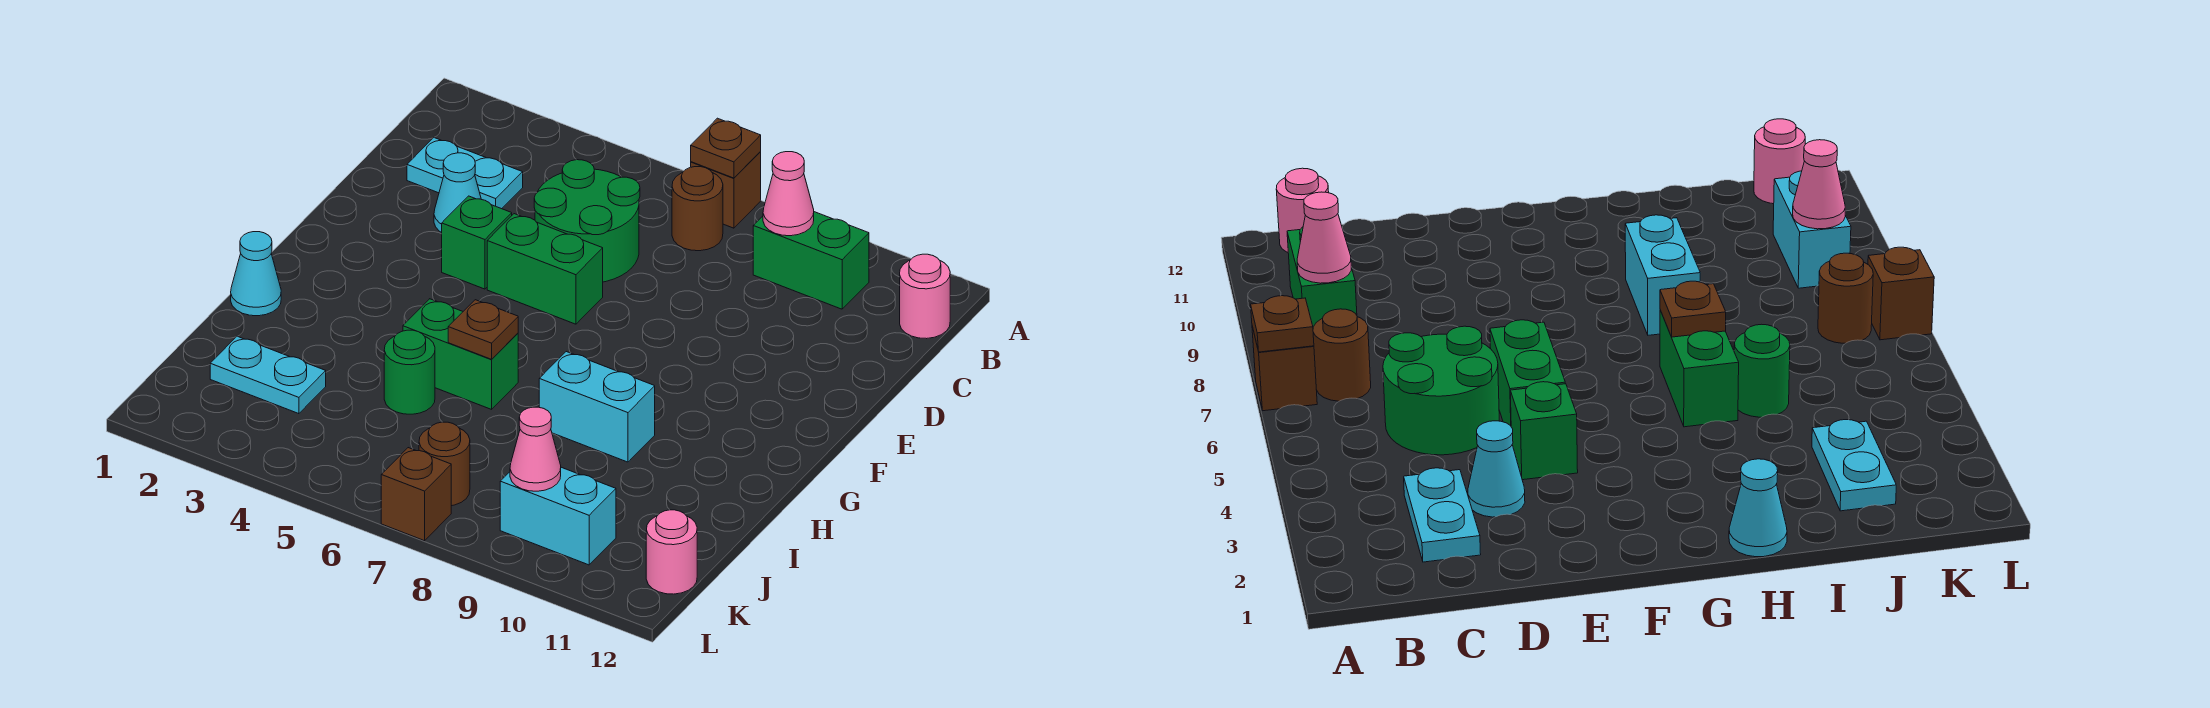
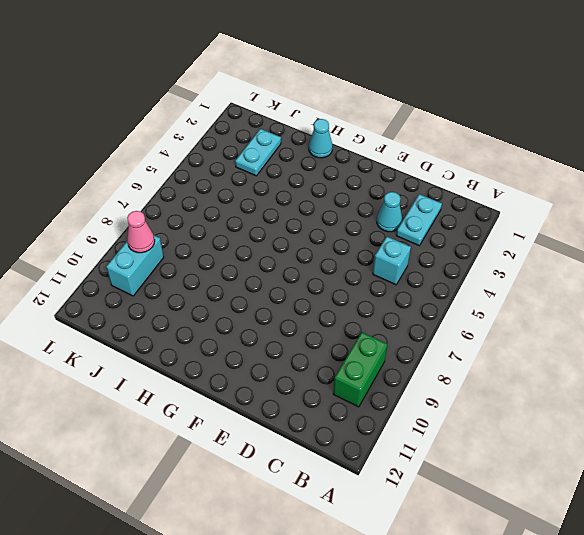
cyan brick C5 level 1 -> green round brick C5:D6 level 1
none -> brown brick A7 level 1
none -> brown round brick B7 level 1
none -> pink round brick B12 level 1

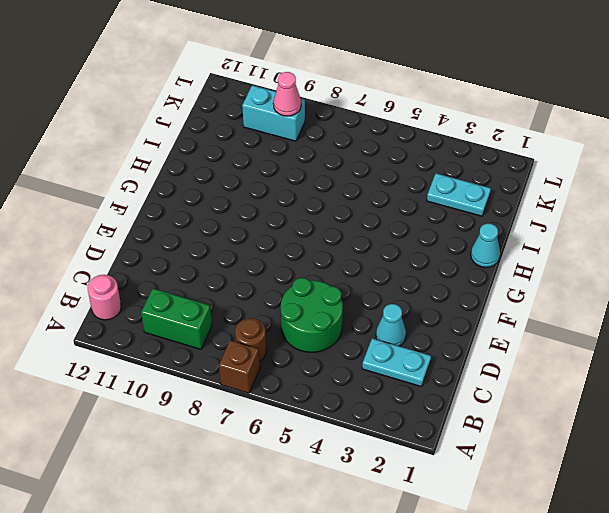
none -> green brick E4 level 1
none -> green brick E5:E6 level 1
none -> green brick H5:H6 level 1

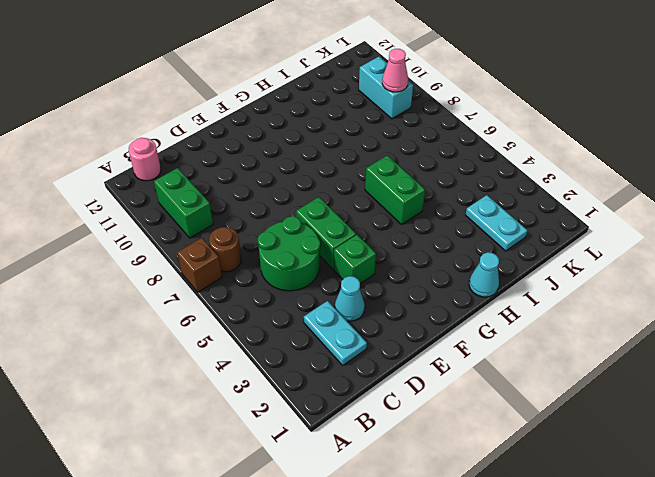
none -> cyan brick H8:H9 level 1
none -> green round brick I5 level 1
none -> brown round brick K7 level 1

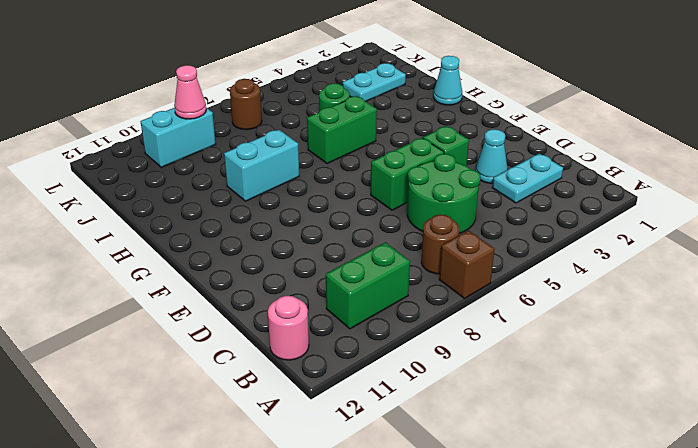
none -> pink round brick K12 level 1
none -> brown brick L7 level 1
none -> brown plate A7 level 2

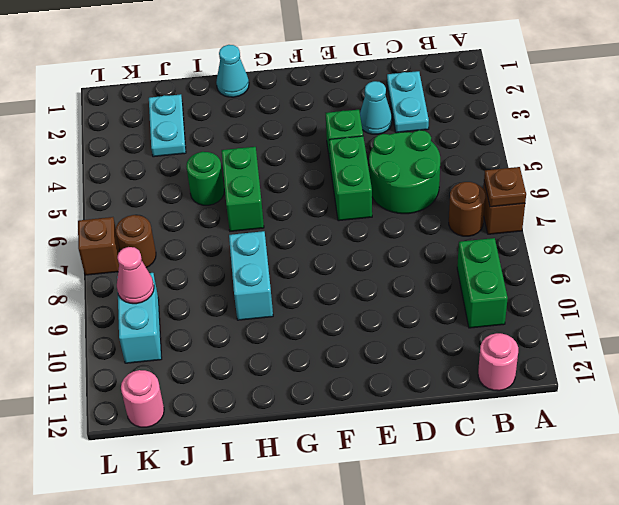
none -> pink cone B9 level 2
none -> brown plate H6 level 2

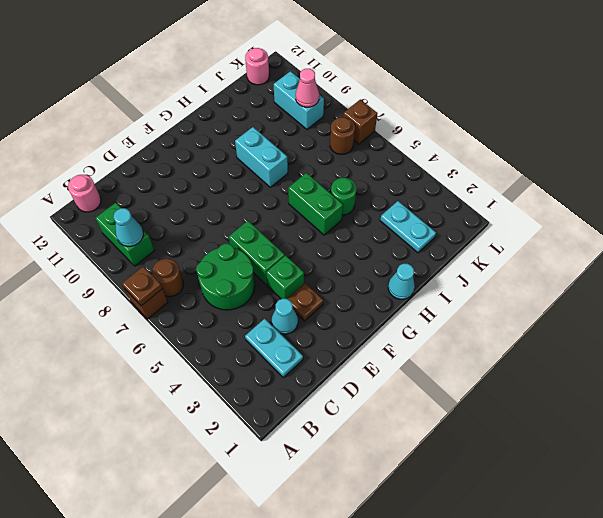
cyan cone B9 level 2 -> pink cone B9 level 2
brown plate E3 level 1 -> brown plate H6 level 2

